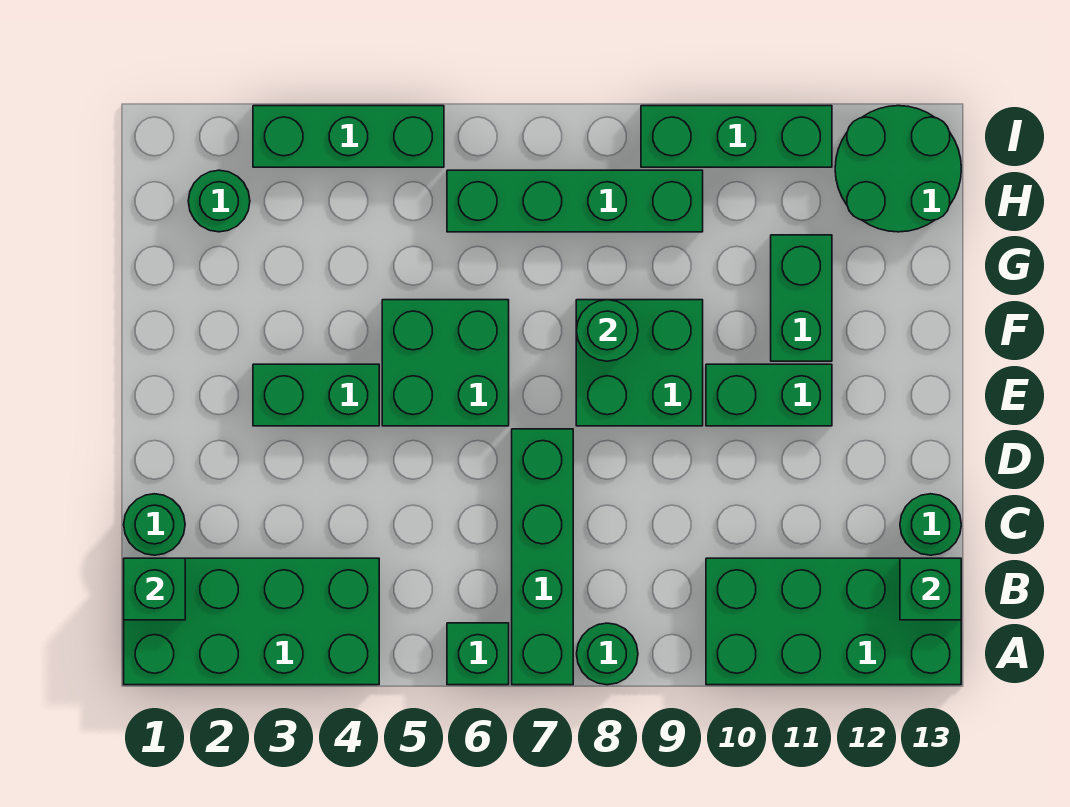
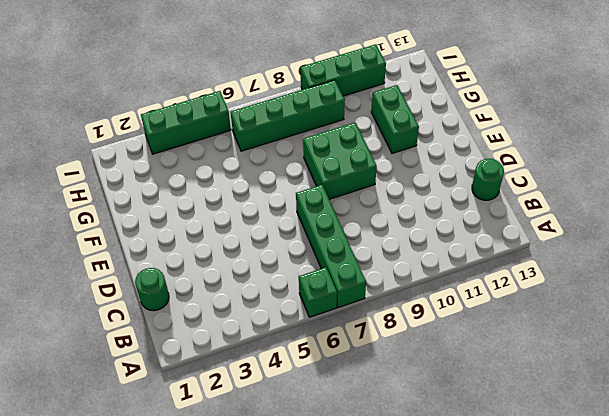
none -> green brick A1:B4 level 1
none -> green round brick A8 level 1
none -> green brick A10:B13 level 1

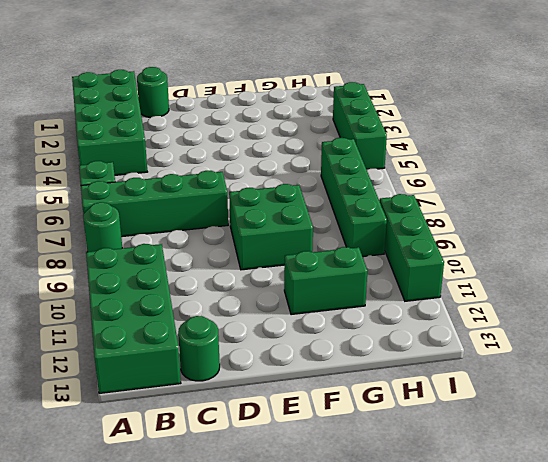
none -> green brick E3:E4 level 1
none -> green brick E5:F6 level 1
none -> green brick E10:E11 level 1

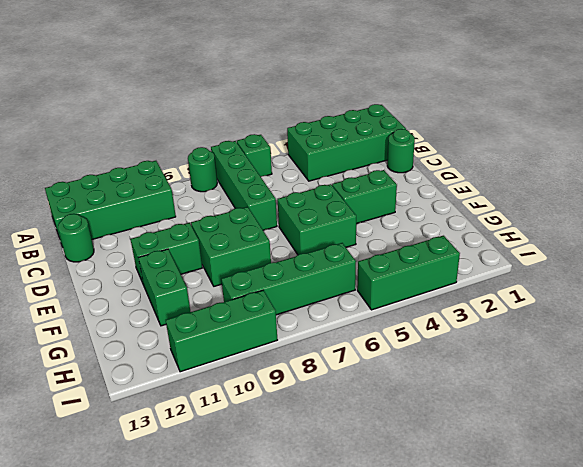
none -> green round brick H2 level 1
none -> green round brick H12:I13 level 1
none -> green brick B1 level 2

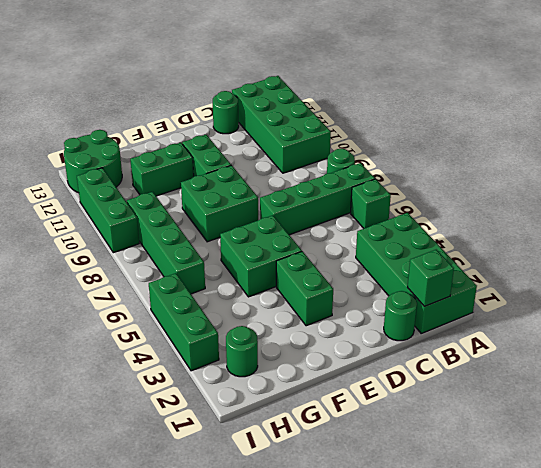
none -> green brick B13 level 2
none -> green round brick F8 level 2

